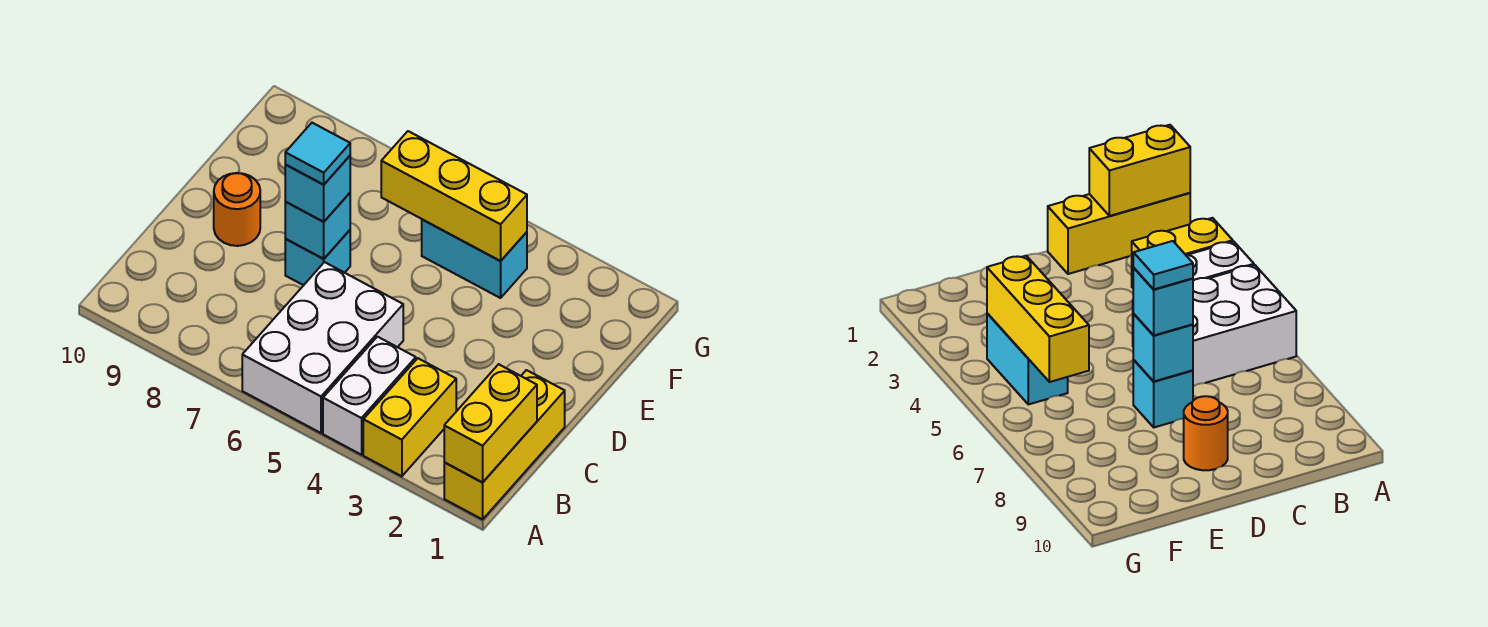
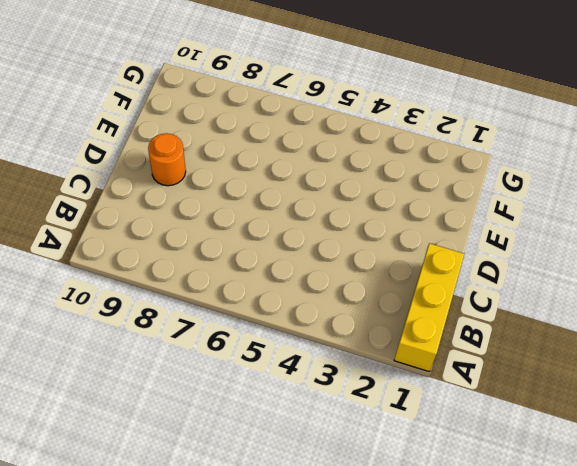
none -> yellow brick A3:B3 level 1
none -> white brick A4:B4 level 1
none -> white brick A5:C6 level 1

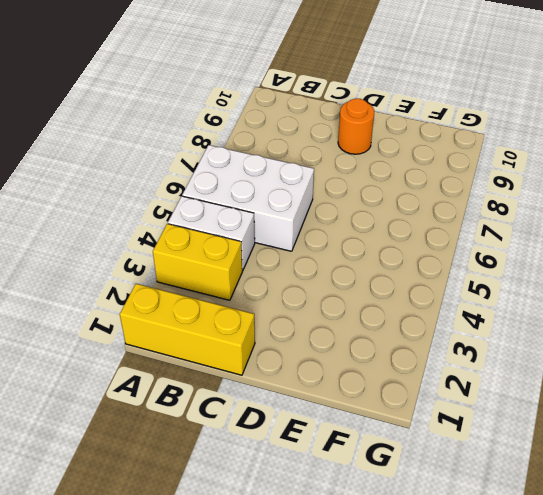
none -> cyan brick D7 level 1
none -> cyan brick F4:F5 level 1
none -> yellow brick A1:B1 level 2

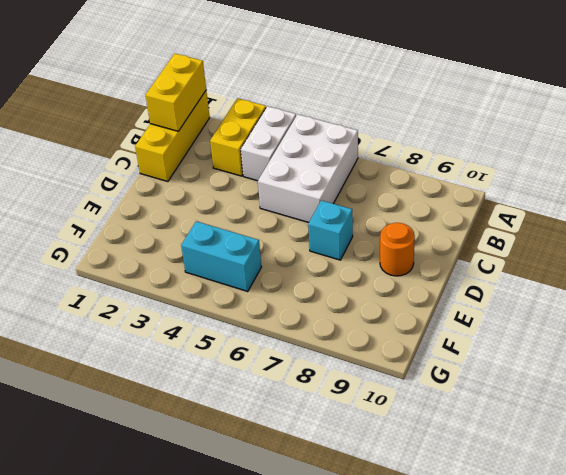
none -> cyan brick D7 level 2
none -> yellow brick F4:F6 level 2
none -> cyan brick D7 level 3

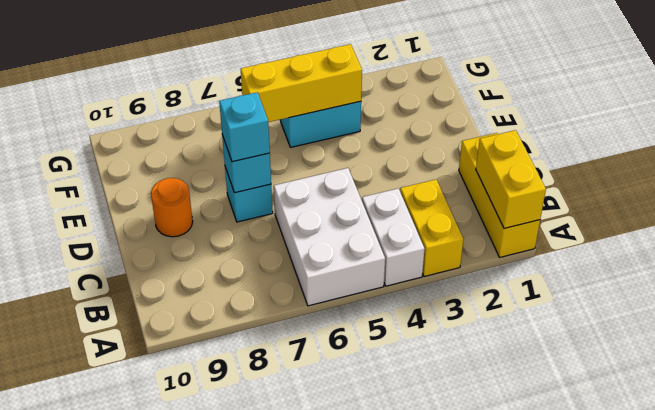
none -> cyan tile D7 level 4

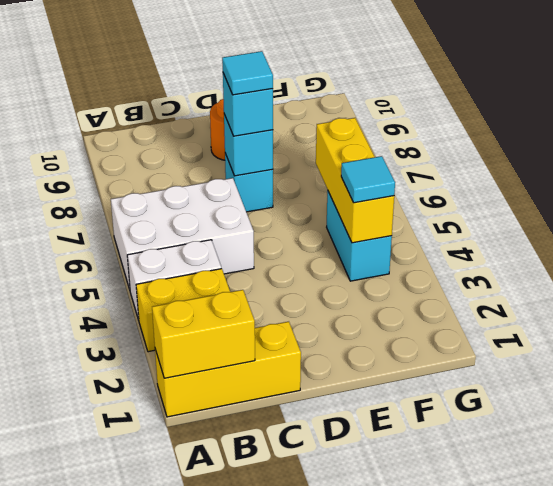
cyan tile F4 level 3 -> none

